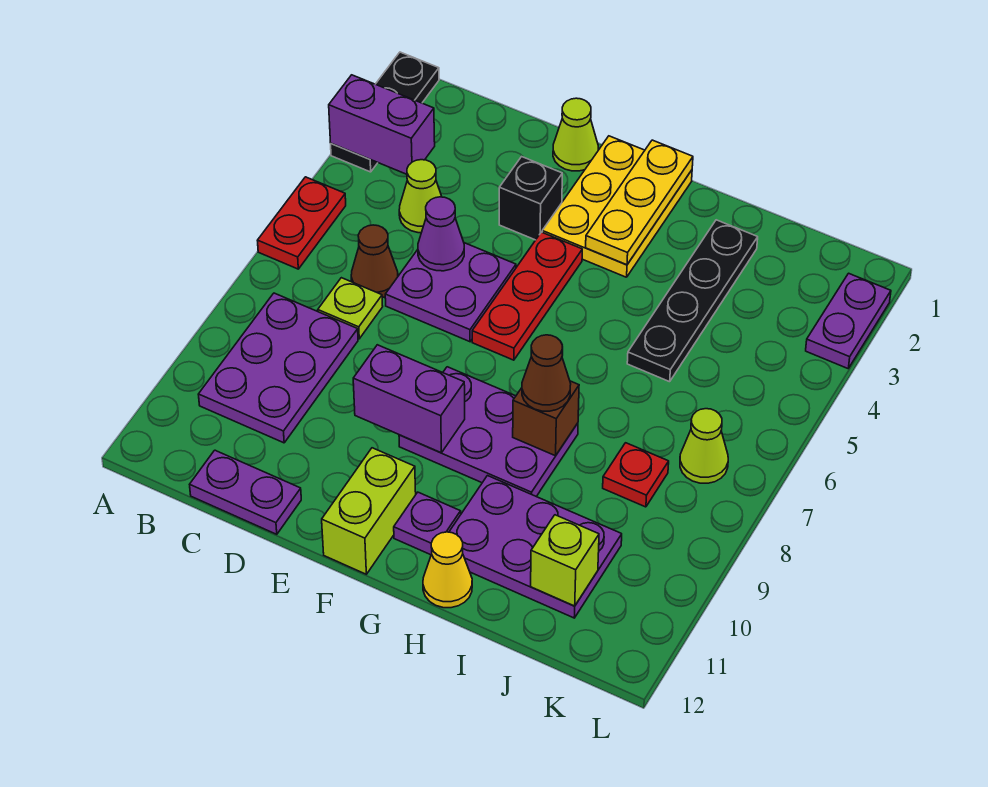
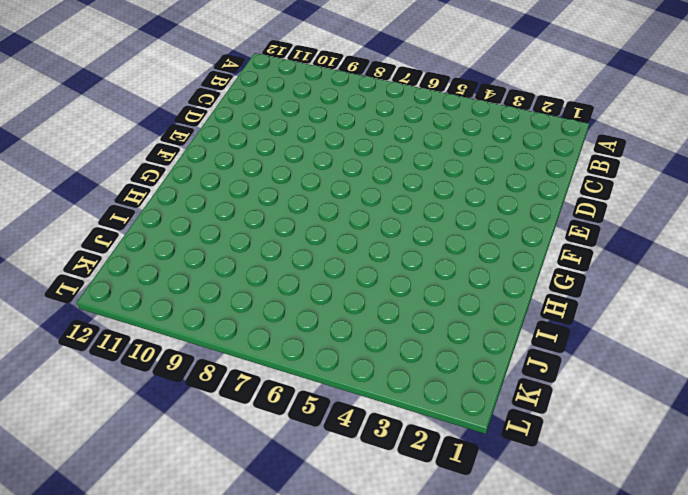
none -> black plate A1:A3 level 1
none -> red plate A5:A6 level 1
none -> purple plate B8:C10 level 1

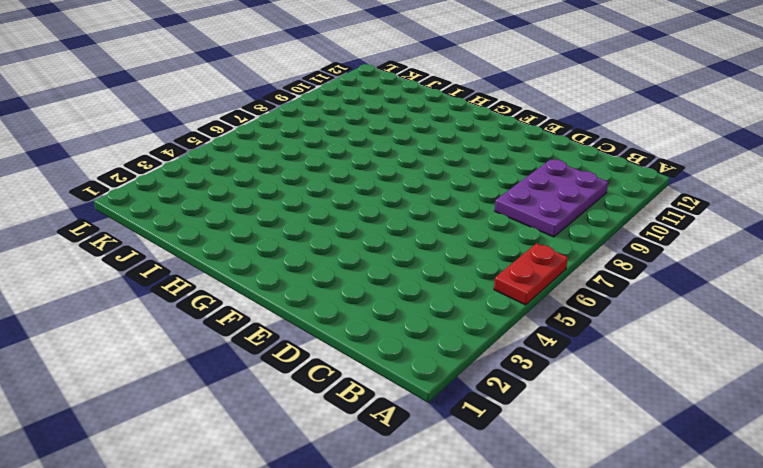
none -> black plate A1:A3 level 1
none -> lime cone C4 level 1
none -> brown cone C6 level 1

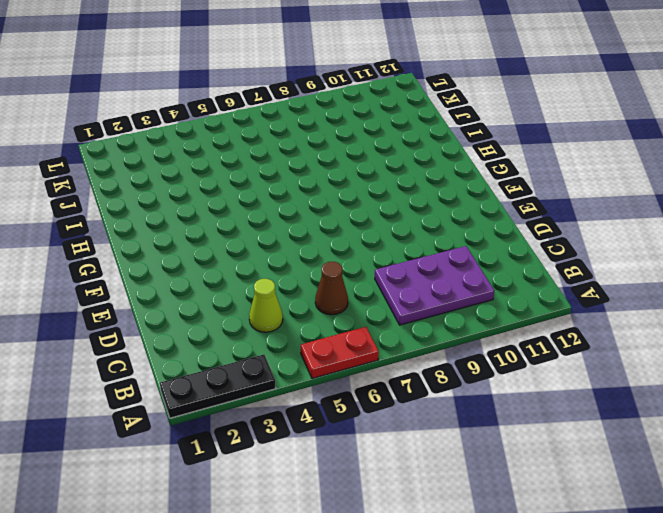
none -> lime plate C7 level 1
none -> purple plate C12:D12 level 1
none -> purple plate D5:E6 level 1

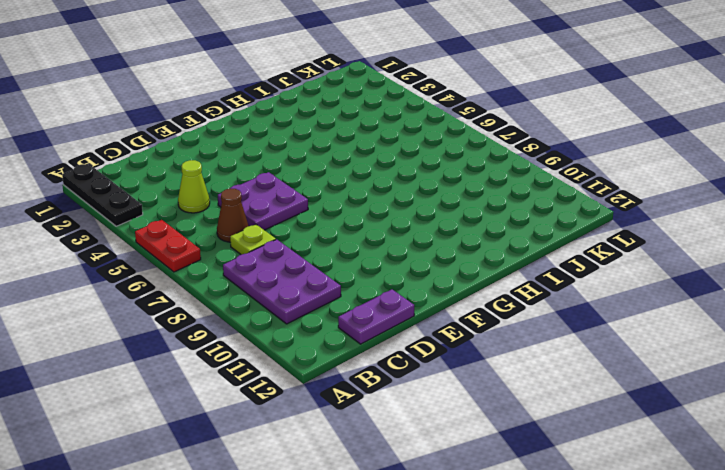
none -> lime cone E1 level 1
none -> black brick E3 level 1
none -> yellow plate F1:G3 level 1

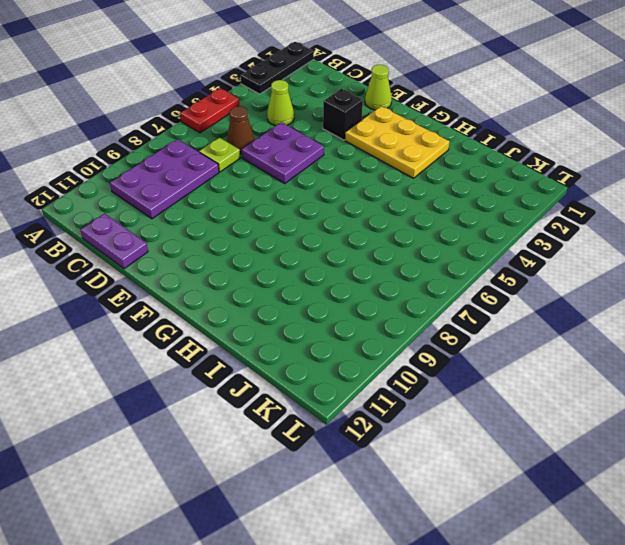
yellow plate F2:H3 level 1 -> yellow plate F1:G3 level 1
none -> red plate F4:F6 level 1
none -> purple plate F8:H9 level 1
none -> lime brick F11:F12 level 1

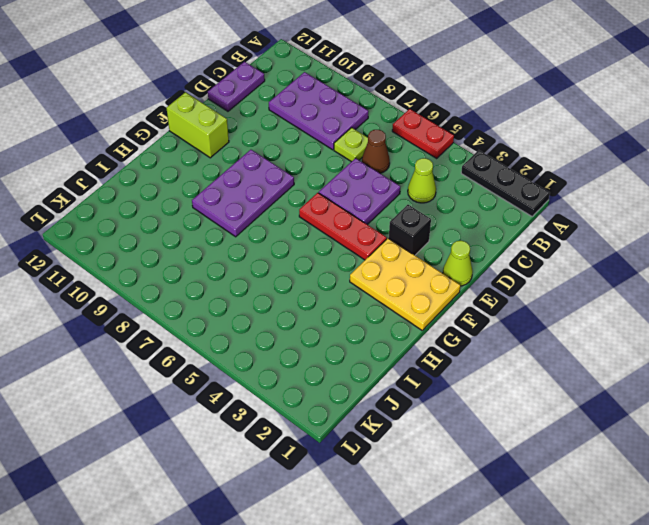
none -> purple plate G11 level 1
none -> purple plate H10:J11 level 1
none -> yellow cone H12 level 1

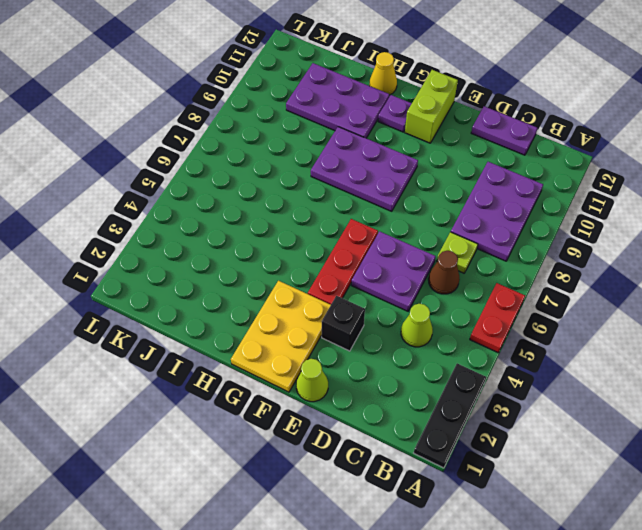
none -> black plate I2:I5 level 1
none -> red plate J8 level 1
none -> lime cone K7 level 1

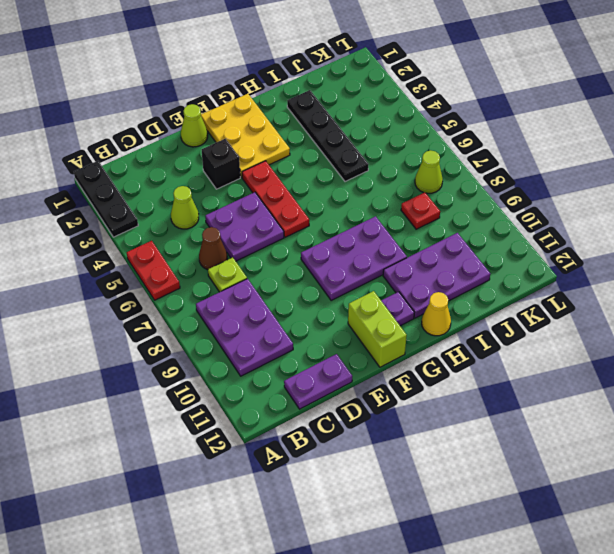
none -> purple plate L2:L3 level 1
none -> purple brick A3:B3 level 2
none -> purple cone D5 level 2

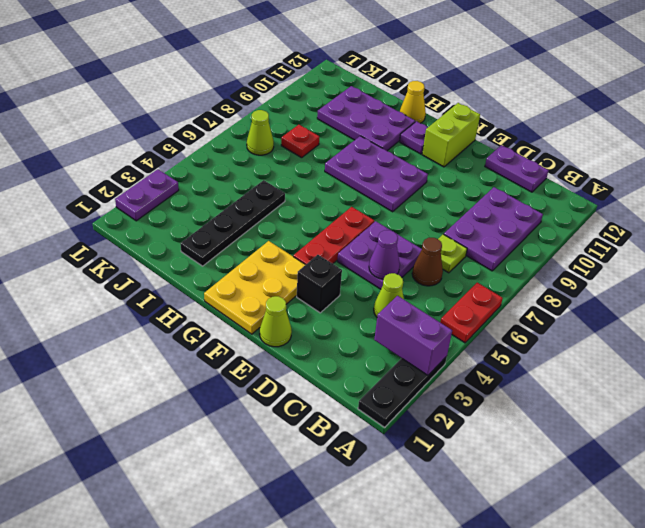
none -> purple brick E9:F9 level 2
none -> yellow plate G1:G3 level 2
none -> brown brick H8 level 2

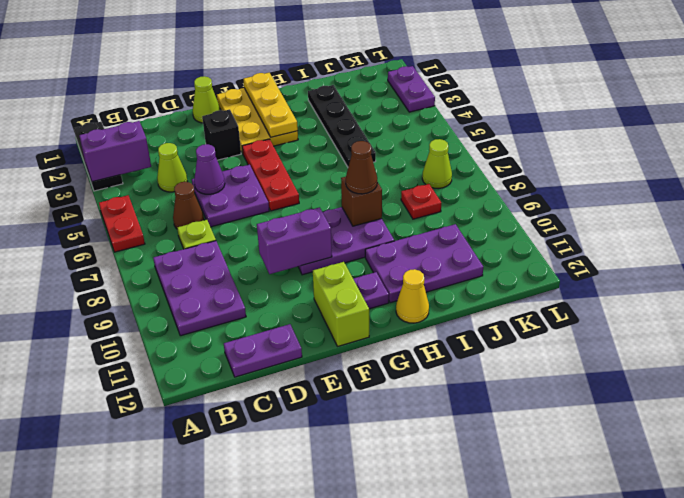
none -> lime brick J11 level 2

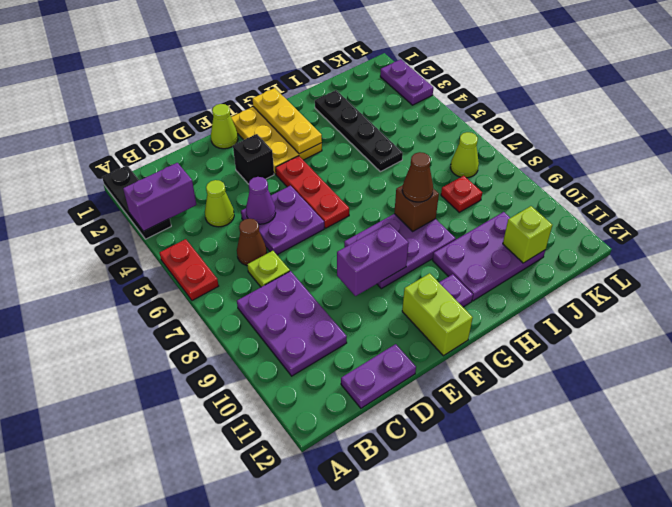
none -> yellow cone H12 level 1

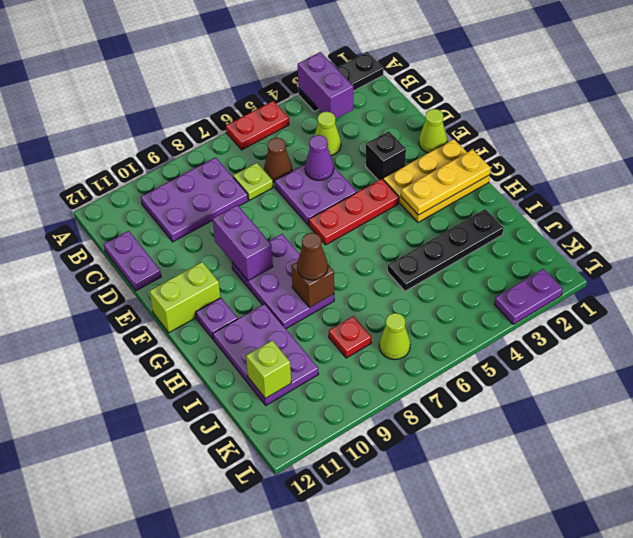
none -> yellow cone H12 level 1

